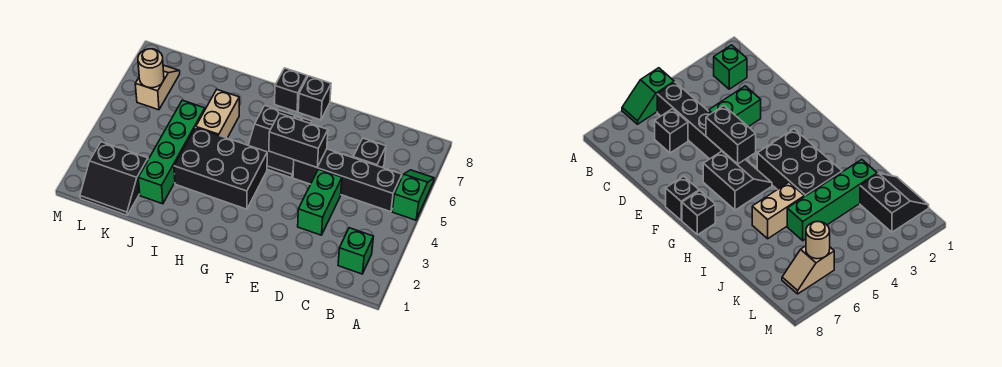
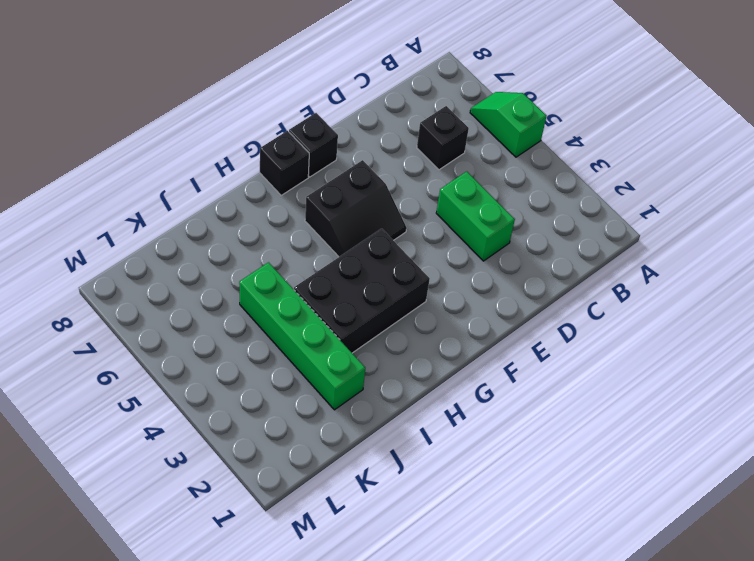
none -> green brick B2 level 1
none -> black brick B5:E5 level 1
none -> tan brick I5:I6 level 1

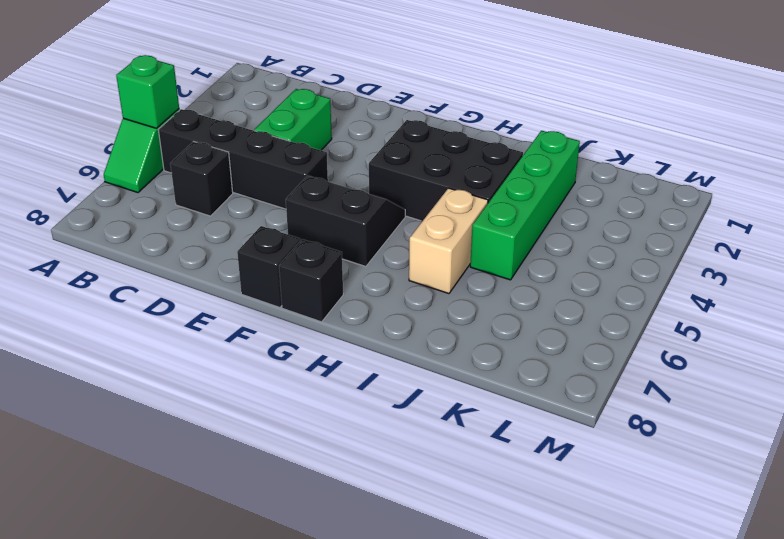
green brick A5 level 2 -> green brick B2 level 1
none -> black slope K1:L2 level 1 top 2
none -> tan slope L6:L7 level 1 top 6
none -> black brick E5:F5 level 2

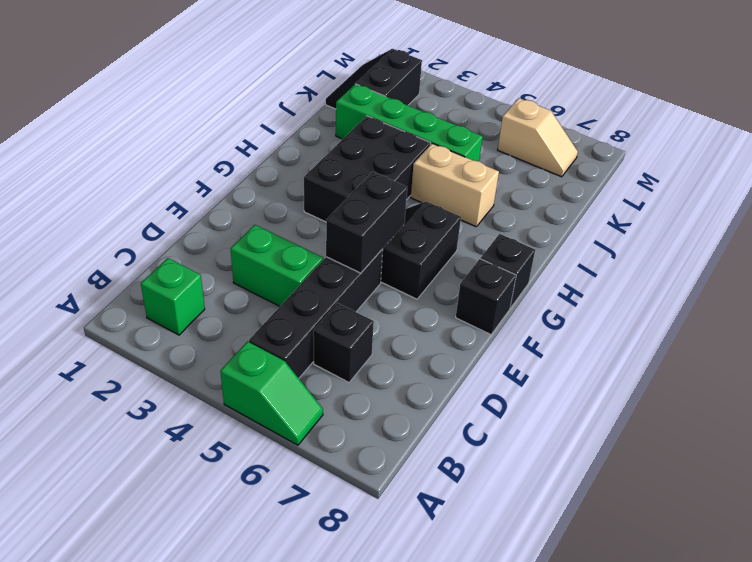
none -> tan round brick L6 level 2

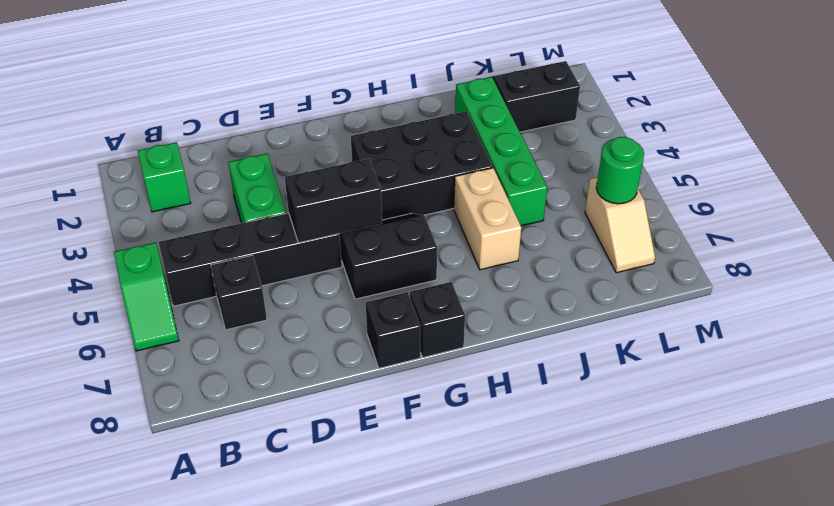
green round brick L6 level 2 -> tan round brick L6 level 2

